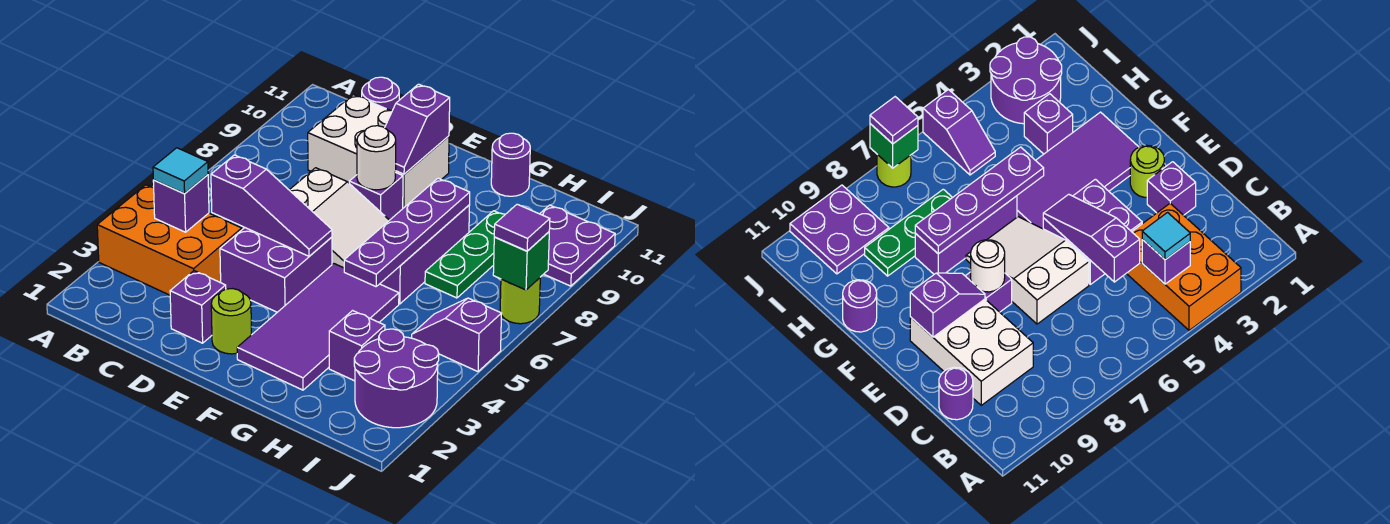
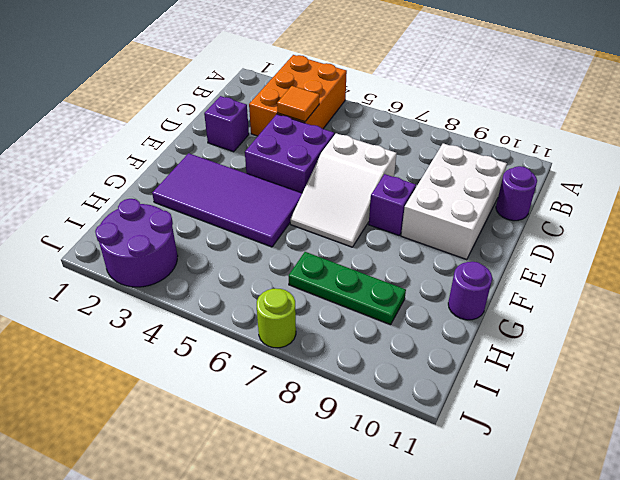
orange tile C4 level 2 -> none
none -> lime round brick E2 level 1
none -> purple brick G6:G8 level 1
none -> purple brick H3 level 1

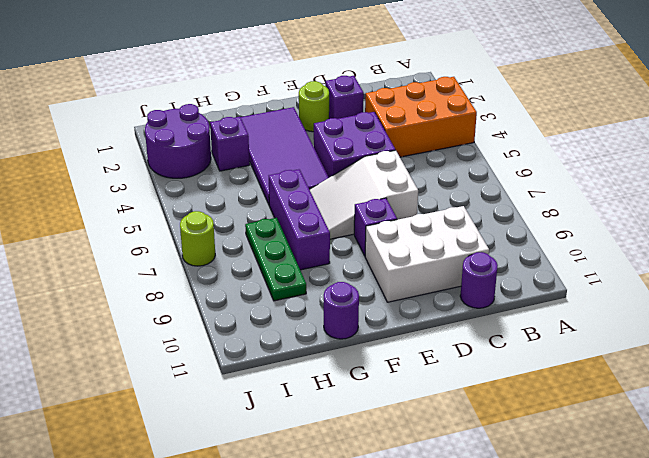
none -> purple slope I5:J5 level 1 top J
none -> purple plate I9:J10 level 1
none -> purple brick B4 level 2

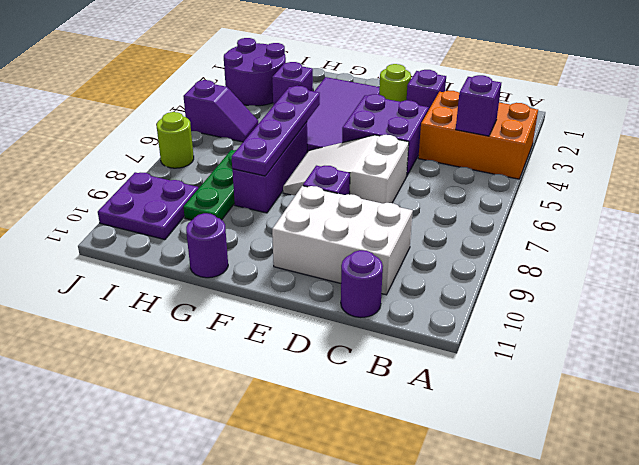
none -> purple slope C5:E5 level 2 top C
none -> white round brick E8 level 2
none -> purple slope E9:E10 level 2 top 10

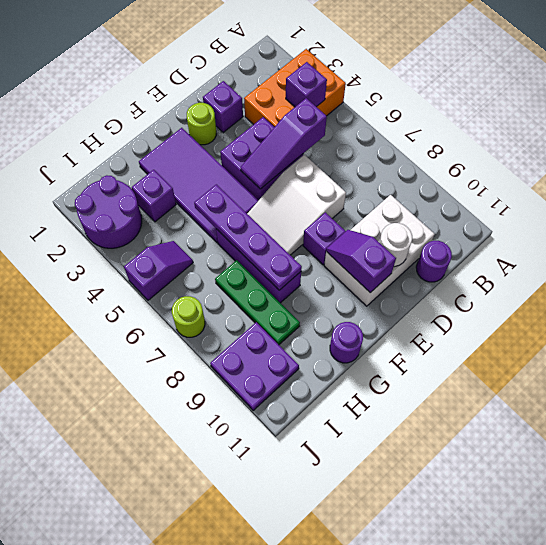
white round brick D10 level 2 -> white round brick E8 level 2
none -> green brick J7 level 2
none -> cyan tile B4 level 3
none -> purple tile J7 level 3

